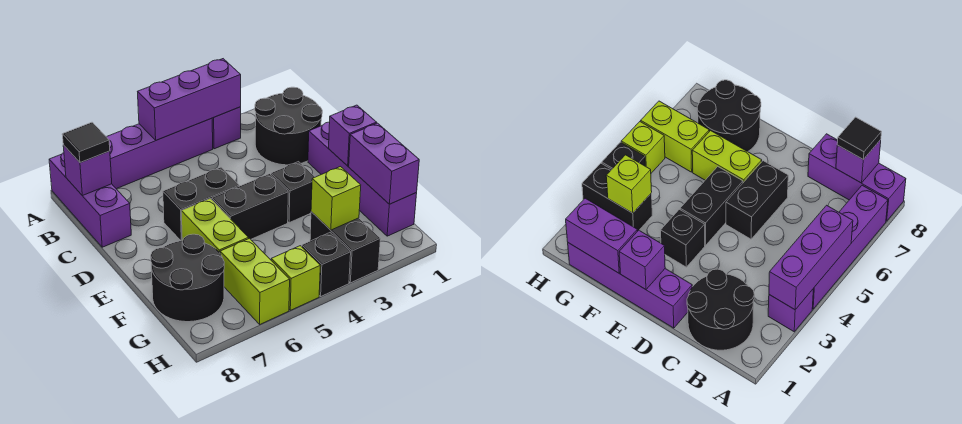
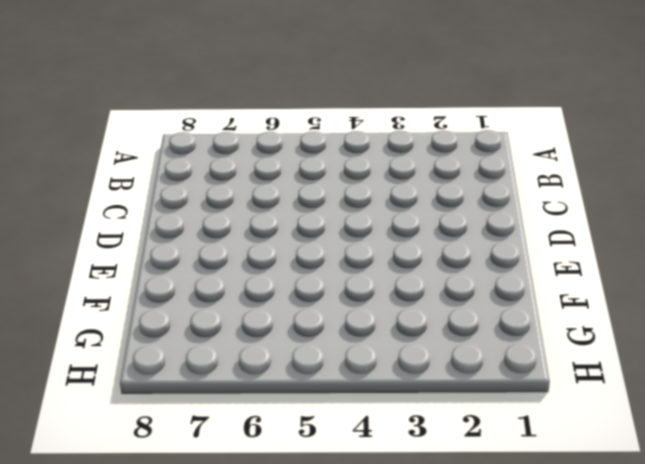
none -> purple brick A3 level 1
none -> purple brick A4:A7 level 1
none -> purple brick A8:C8 level 1

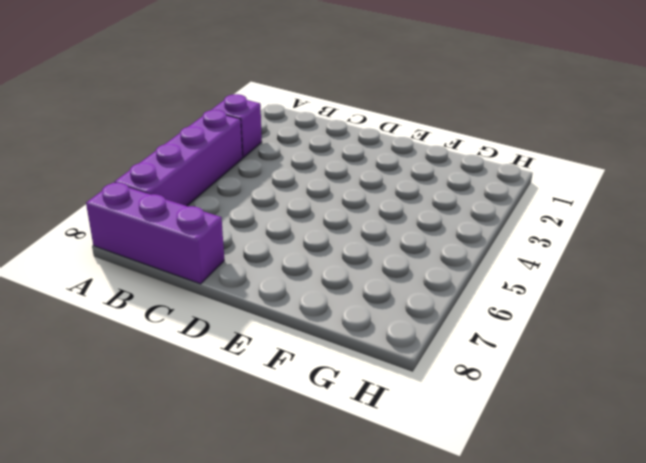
none -> black round brick B1:C2 level 1
none -> purple brick D1:G1 level 1
none -> black brick D5:D6 level 1

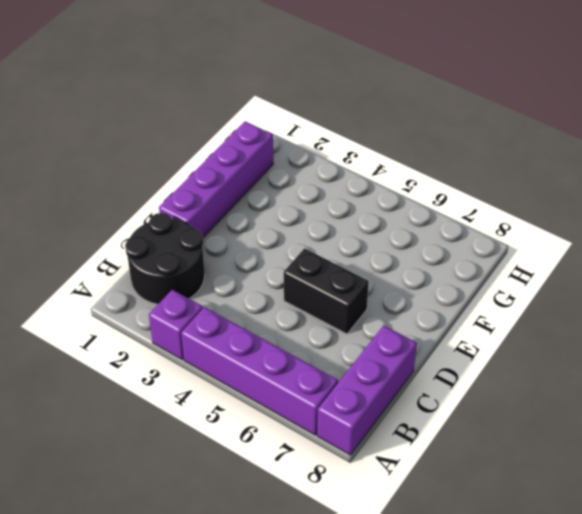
none -> black brick E3 level 1
none -> black brick E4:E5 level 1
none -> lime brick E6:F6 level 1

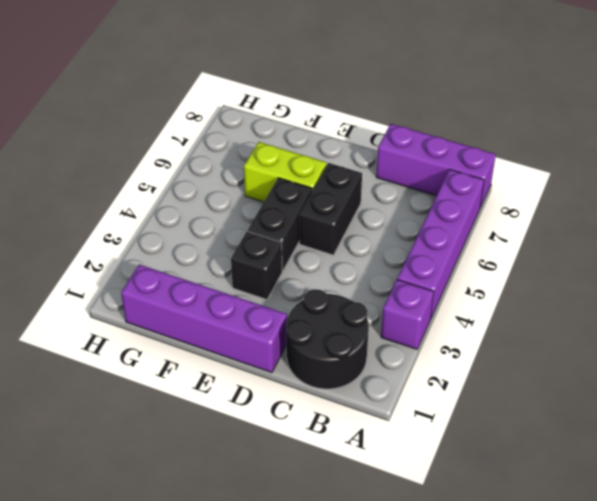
none -> black round brick F7:G8 level 1
none -> black brick G3:H3 level 1
none -> lime brick G6:H6 level 1

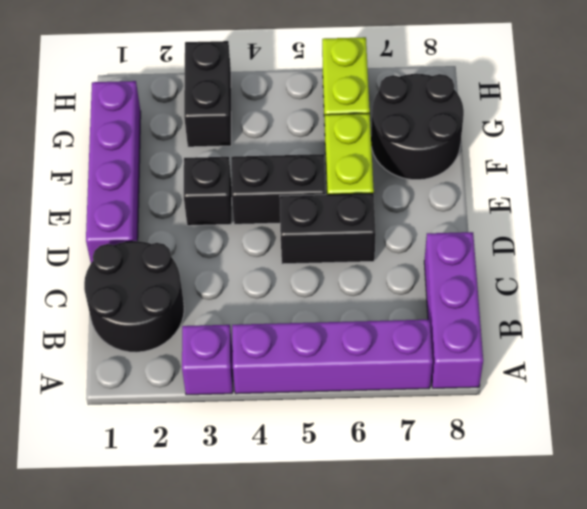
none -> black brick H4 level 1
none -> lime brick H5 level 1
none -> purple brick A3:A5 level 2

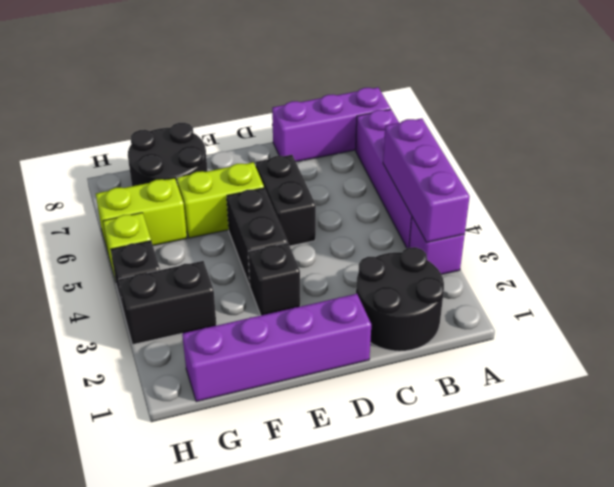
none -> purple brick B8 level 2
none -> purple brick E1 level 2
none -> purple brick F1:G1 level 2

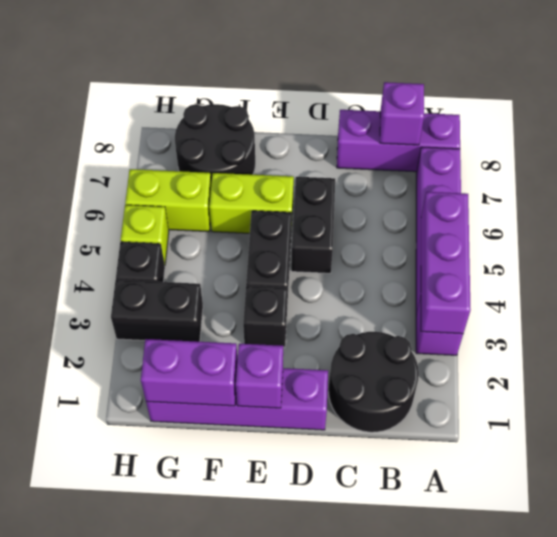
none -> lime brick G3 level 2
none -> black tile B8 level 3

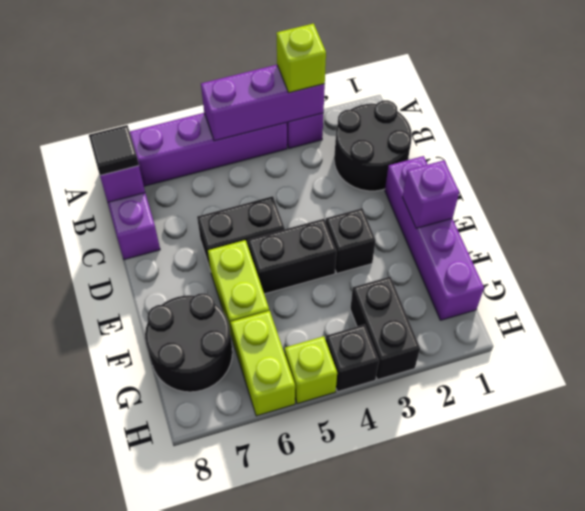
lime brick A3 level 3 -> lime brick G3 level 2
none -> purple brick F1:G1 level 2

